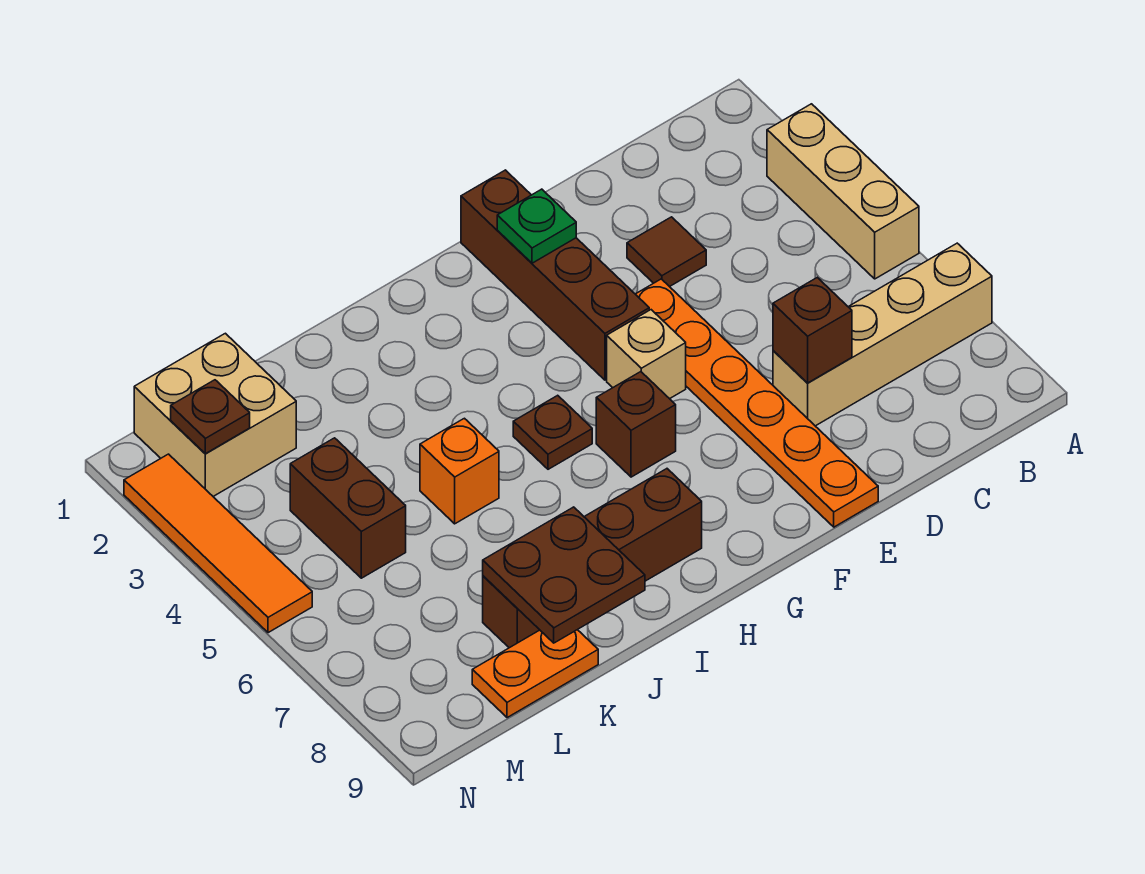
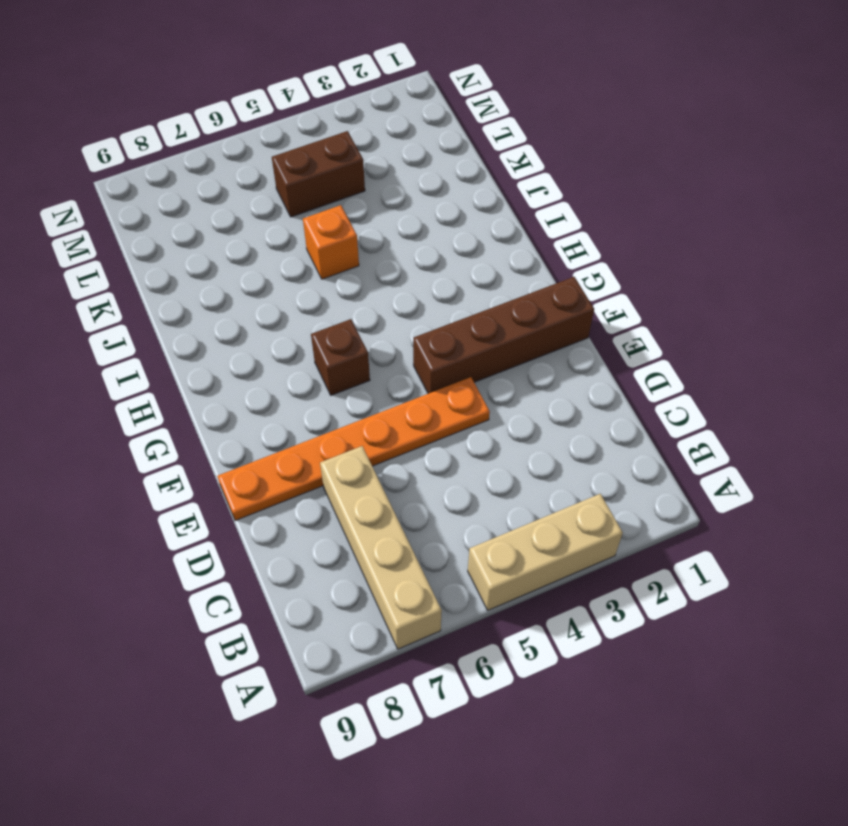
none -> brown tile D3 level 1
none -> tan brick F5 level 1
none -> brown plate H5 level 1

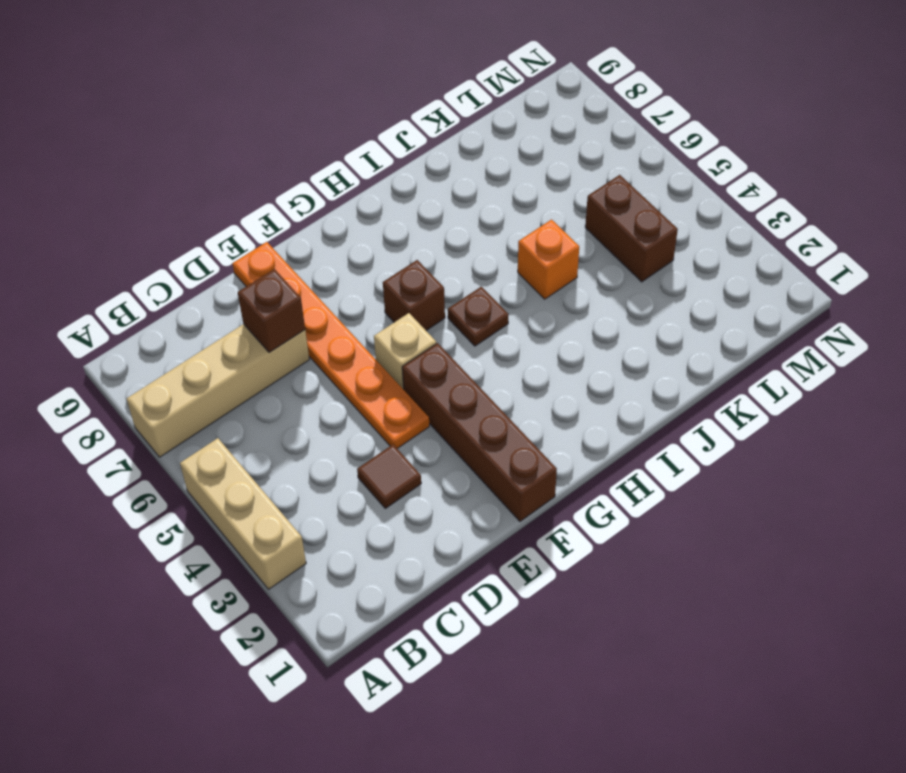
none -> brown brick H8:K8 level 1
none -> orange plate K9:L9 level 1
none -> tan brick L1:M2 level 1

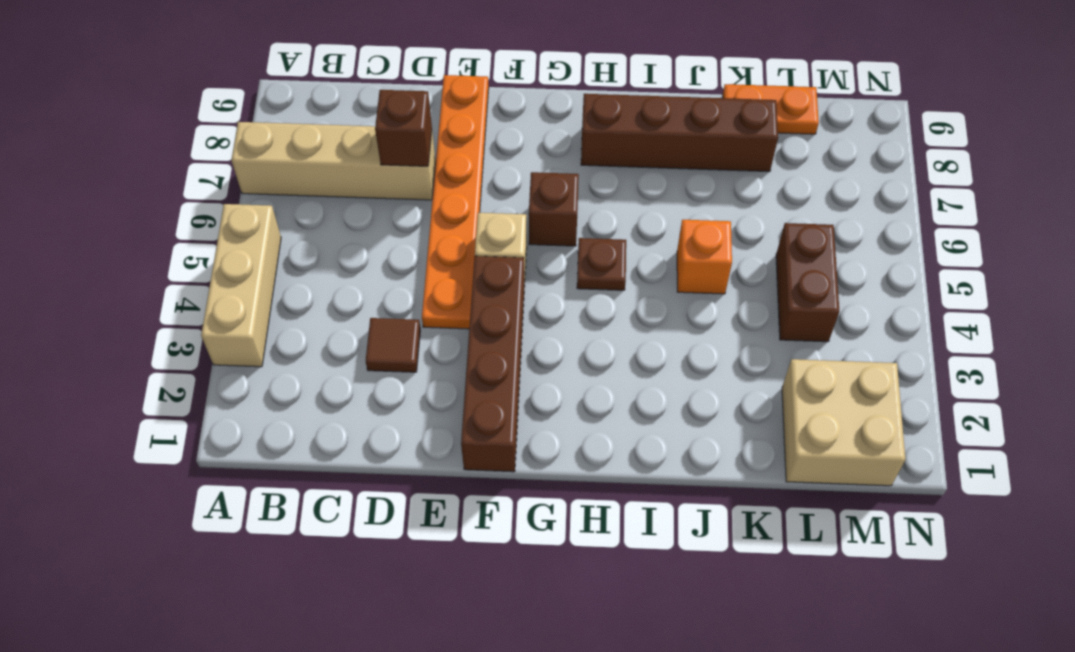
none -> orange tile N2:N5 level 1
none -> green plate F2 level 2
none -> brown plate J8:K9 level 2

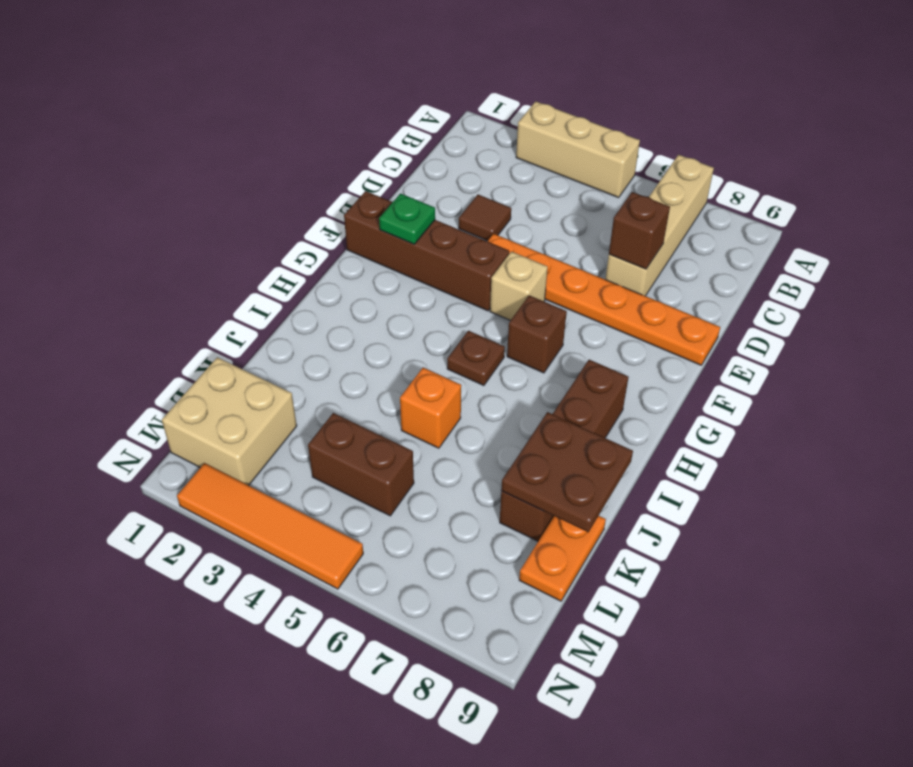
none -> brown plate M2 level 2

